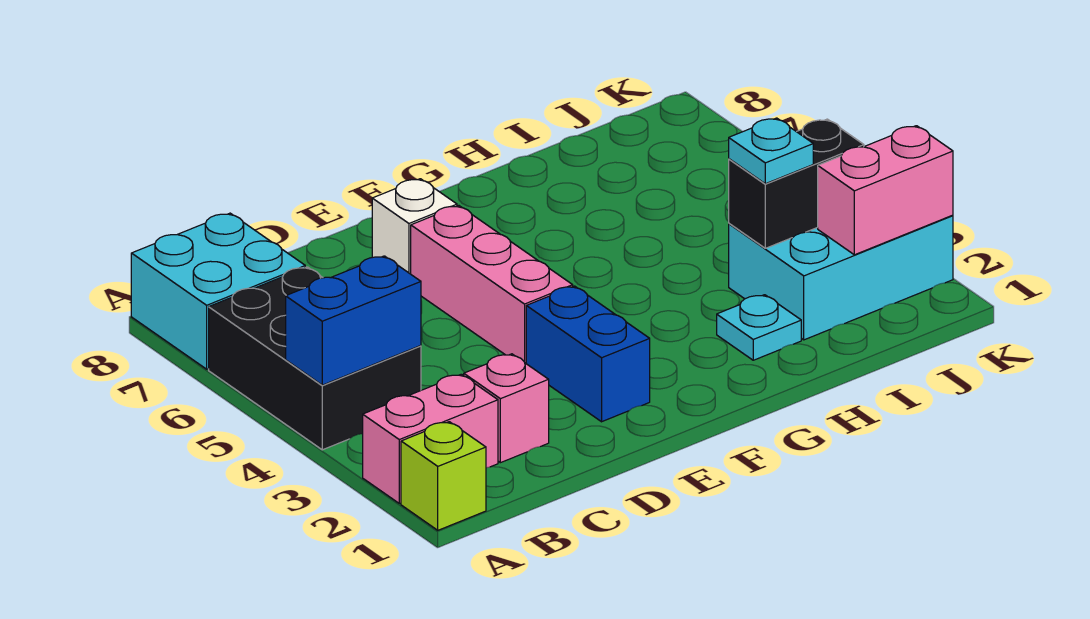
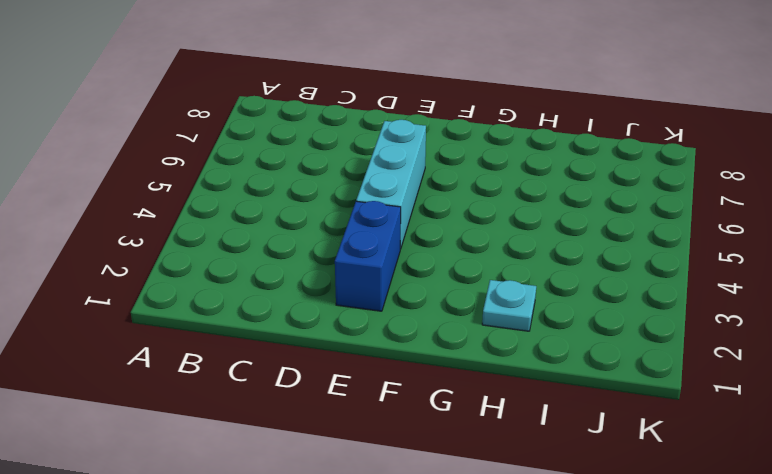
cyan brick E4:E6 level 1 -> pink brick E4:E6 level 1
none -> lime brick A1 level 1
none -> pink brick A2:B2 level 1
none -> black brick A4:B6 level 1

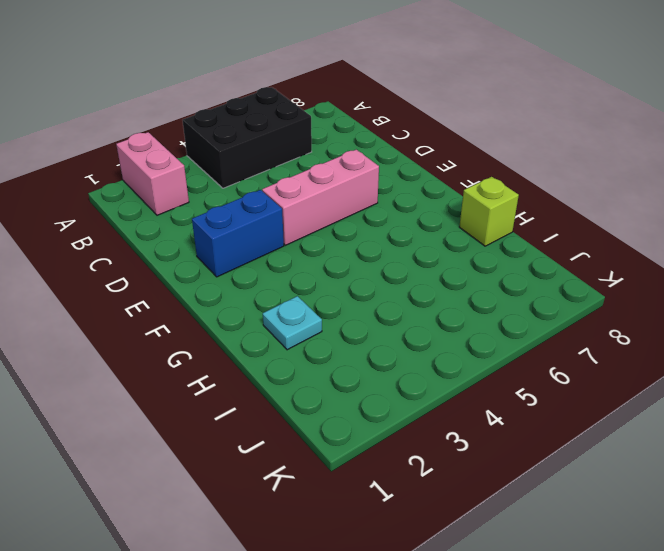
lime brick H8 level 1 -> lime brick A1 level 1
none -> cyan brick A7:B8 level 1
none -> pink brick C2 level 1
none -> white brick E7 level 1

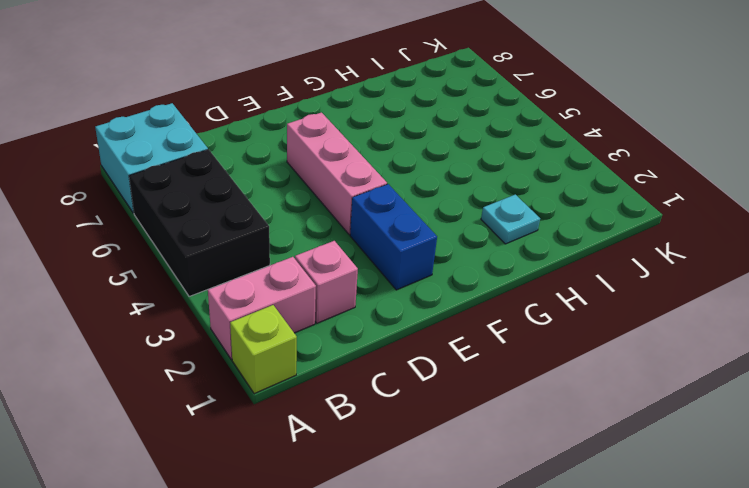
none -> white brick E7 level 1
none -> cyan brick I2:K3 level 1
none -> blue brick A4:B4 level 2

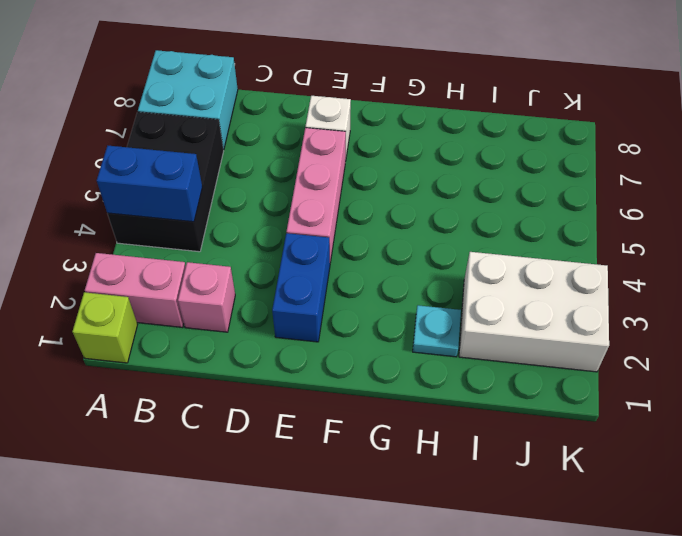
white brick I2:K3 level 1 -> cyan brick I2:K3 level 1
none -> black brick I3:J3 level 2
none -> pink brick J2:K2 level 2
none -> cyan plate I3 level 3

